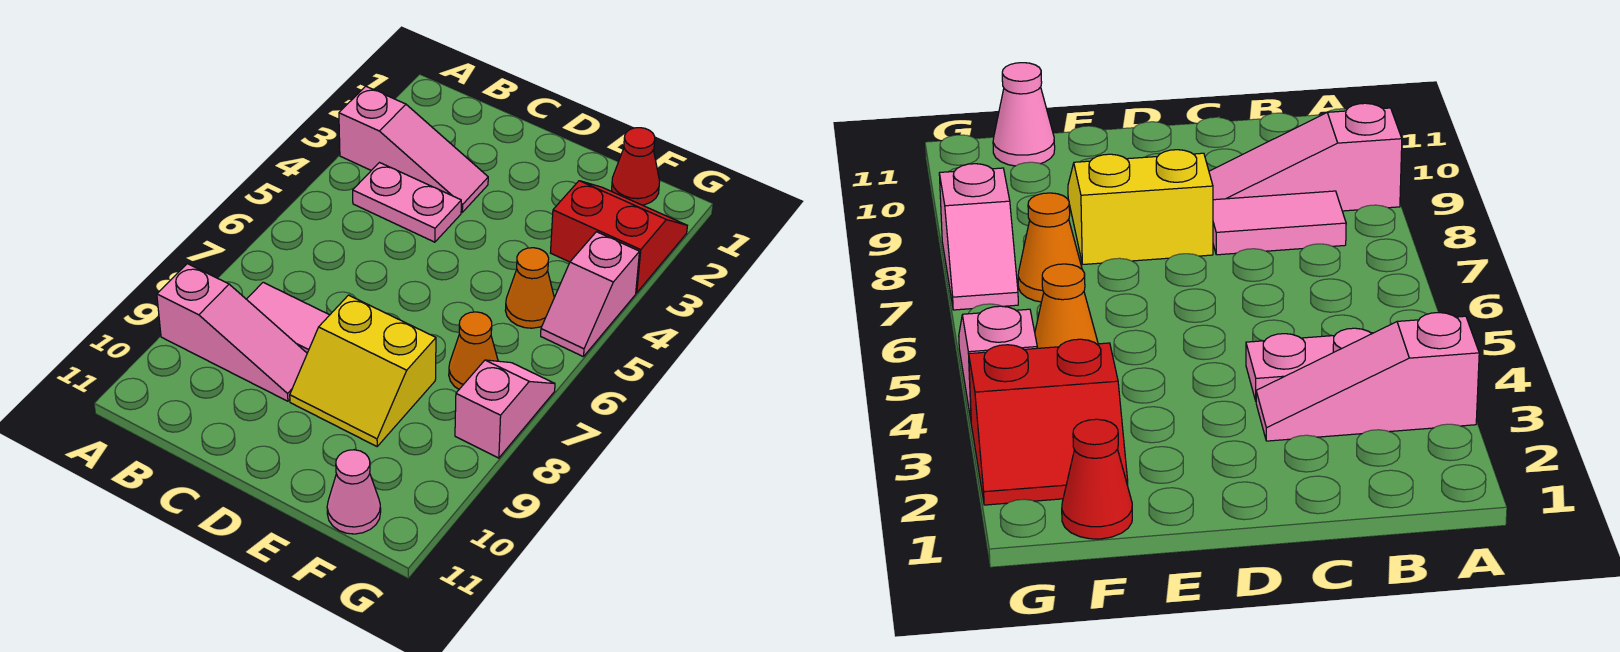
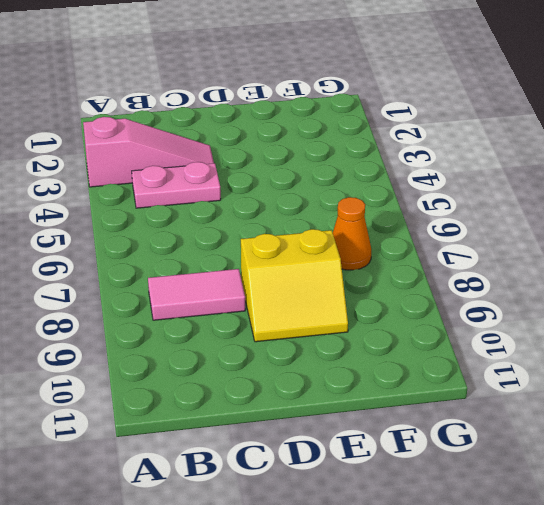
none -> pink slope A9:C9 level 1 top A
none -> red cone F1 level 1
none -> red slope F2:G3 level 1 top 3

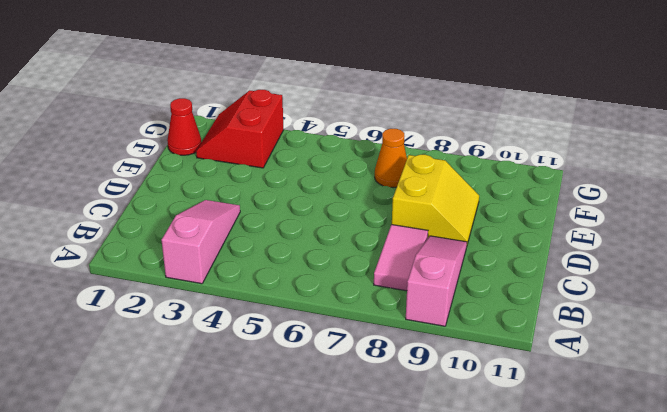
none -> pink plate B4:C4 level 1
none -> orange cone F5 level 1
none -> pink cone F11 level 1

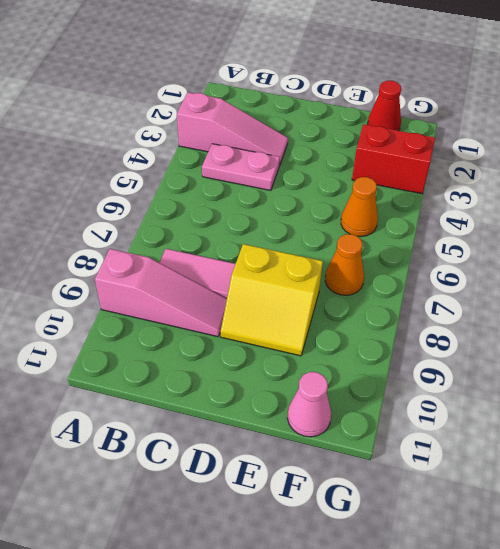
none -> pink slope G4:G5 level 1 top 4
none -> pink slope G7:G8 level 1 top 8

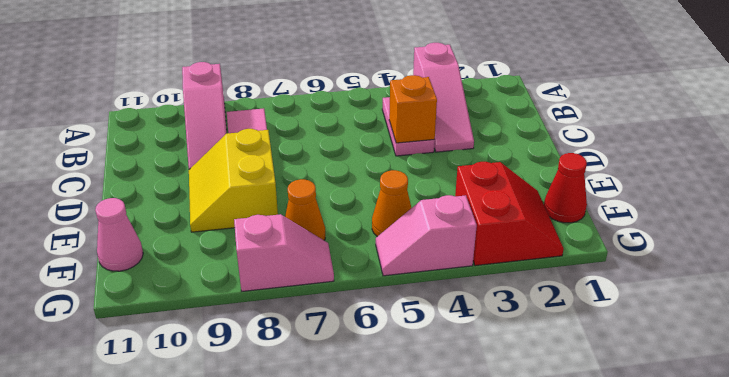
orange brick C4 level 2 -> none

